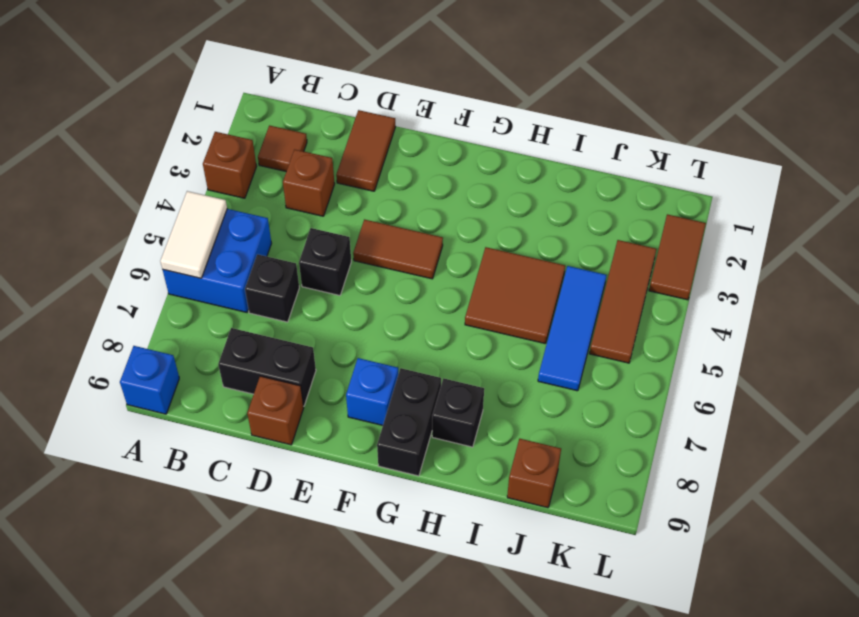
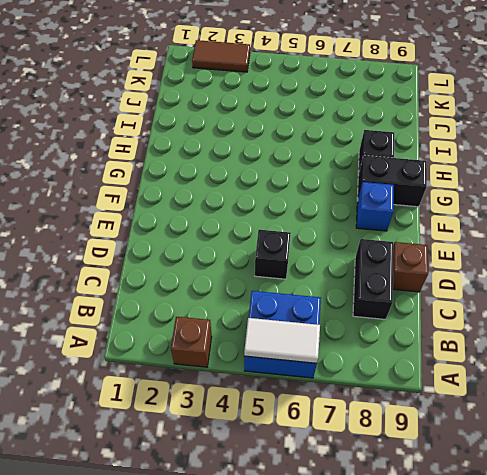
none -> blue brick A9 level 1
none -> brown tile B2 level 1
none -> brown brick C3 level 1

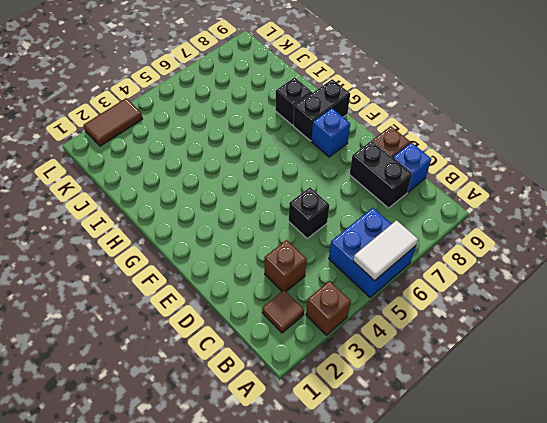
blue brick C9 level 1 -> blue brick A9 level 1
none -> black brick C6 level 1
none -> brown tile D1:D2 level 1
none -> brown tile E4:F4 level 1

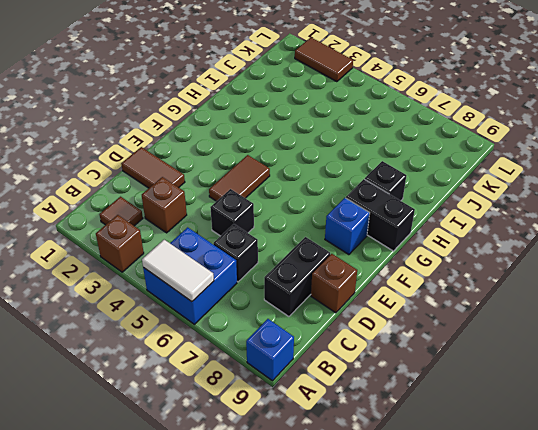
none -> brown tile H4:I5 level 1
none -> blue tile J4:J6 level 1
none -> brown brick J9 level 1

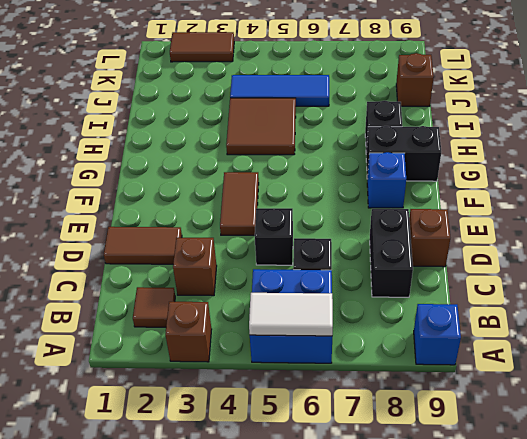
none -> brown tile K3:K5 level 1

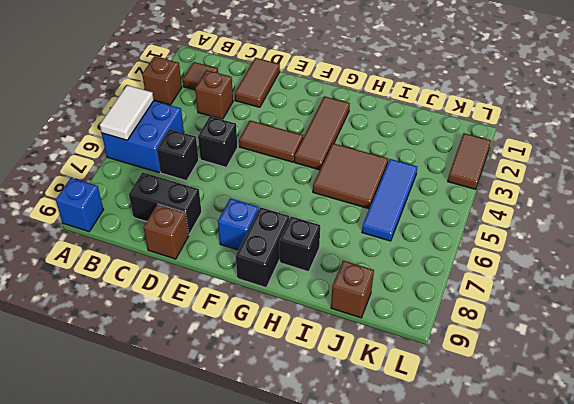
brown tile G2:G4 level 1 -> brown tile K3:K5 level 1

